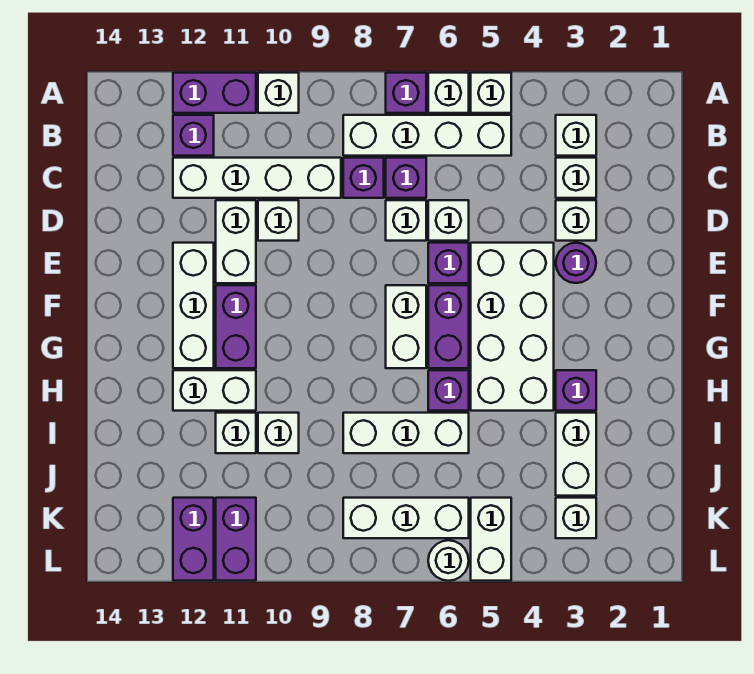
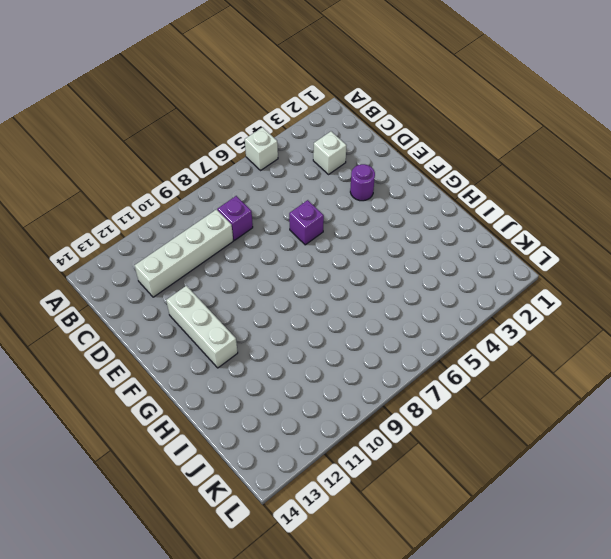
none -> white brick A6 level 1
none -> purple brick A7 level 1
none -> white brick A10 level 1
none -> purple brick A11:A12 level 1

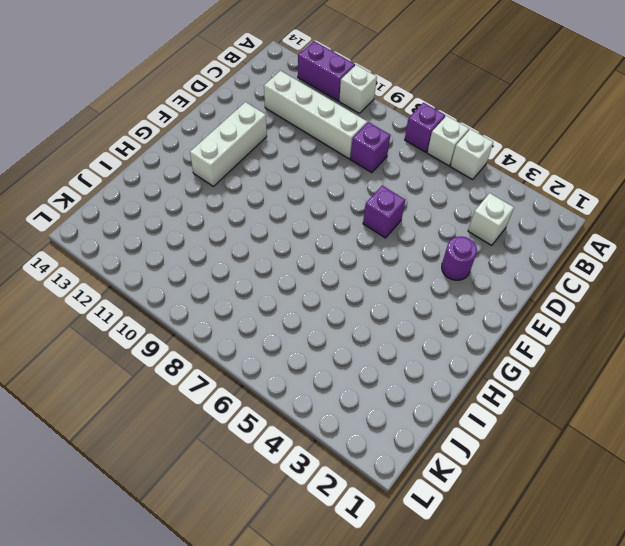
none -> white brick B3 level 1
none -> white brick B5:B8 level 1
none -> purple brick B12 level 1
none -> purple brick C7 level 1

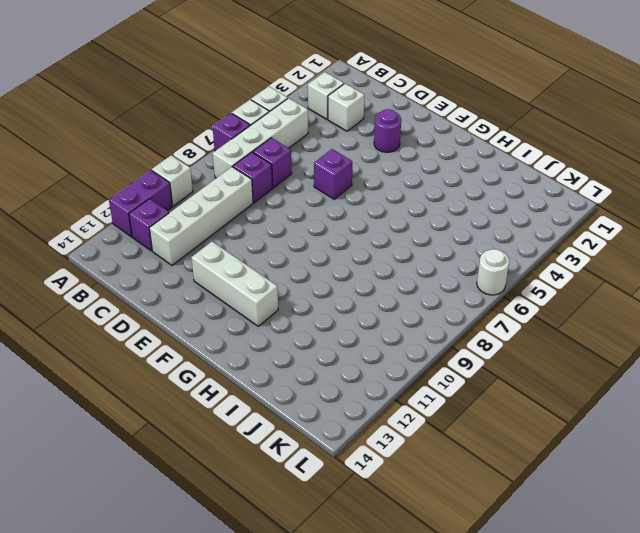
none -> white brick D3 level 1
none -> white brick D6 level 1
none -> white brick D7 level 1
none -> white brick D10 level 1

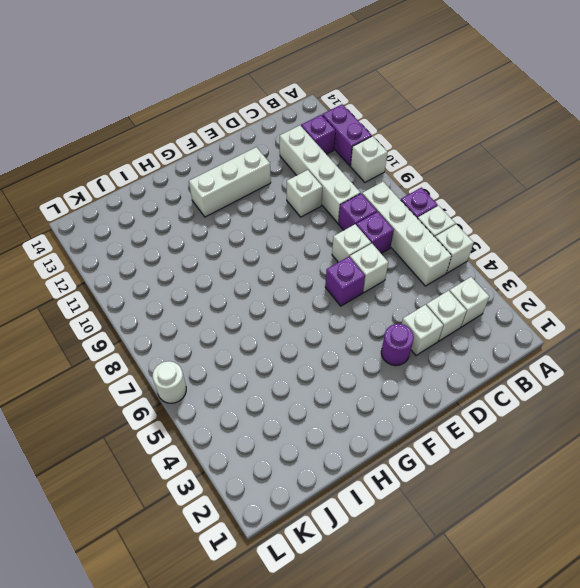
none -> white brick D11:E11 level 1
none -> white brick E4:H5 level 1
none -> purple brick F6:G6 level 1
none -> white brick F7:G7 level 1

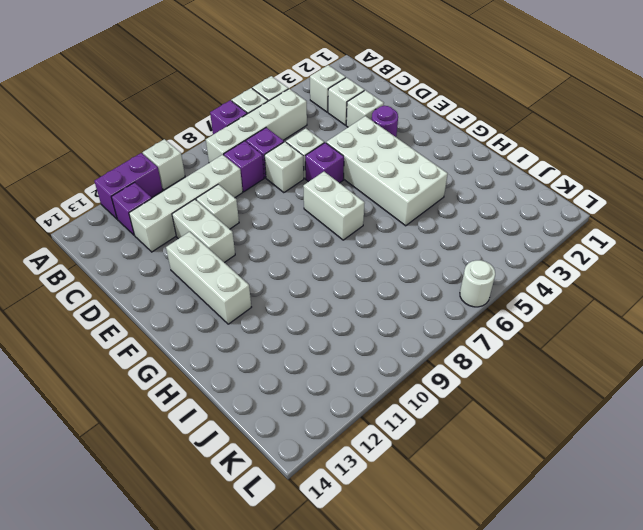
none -> purple brick F6:G6 level 1
none -> purple brick F11:G11 level 1
none -> purple brick H3 level 1
none -> purple brick H6 level 1

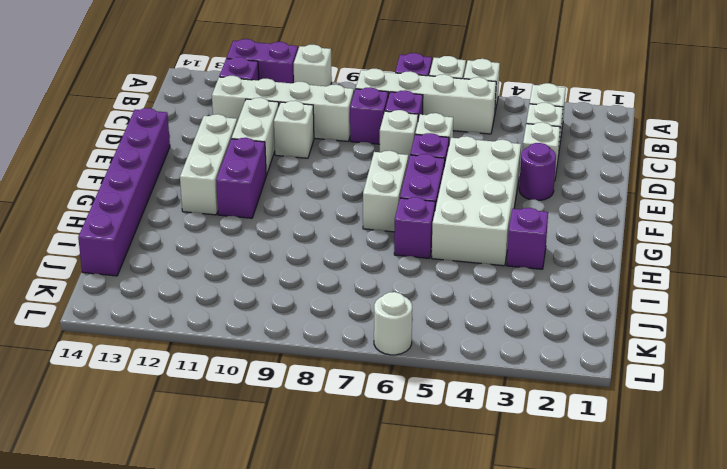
purple brick E14:J14 level 1 -> none
none -> white brick H11:H12 level 1
none -> white brick I3:J3 level 1
none -> white brick I6:I8 level 1
none -> white brick I10 level 1

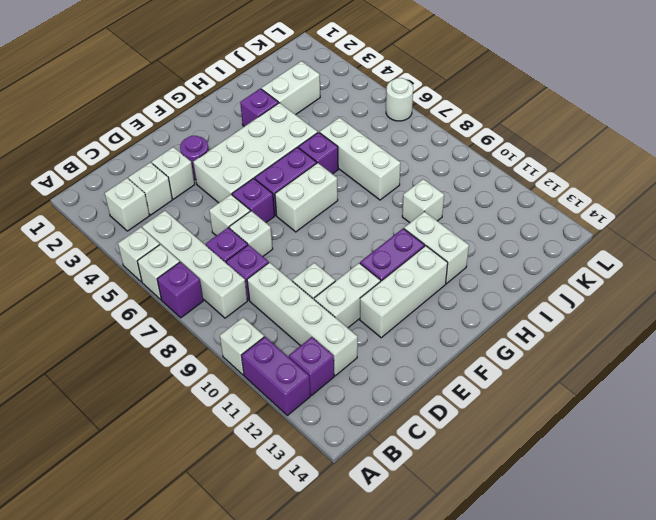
none -> white brick I11 level 1
none -> white brick K3 level 1
none -> white brick K5:L5 level 1
none -> white brick K6:K8 level 1

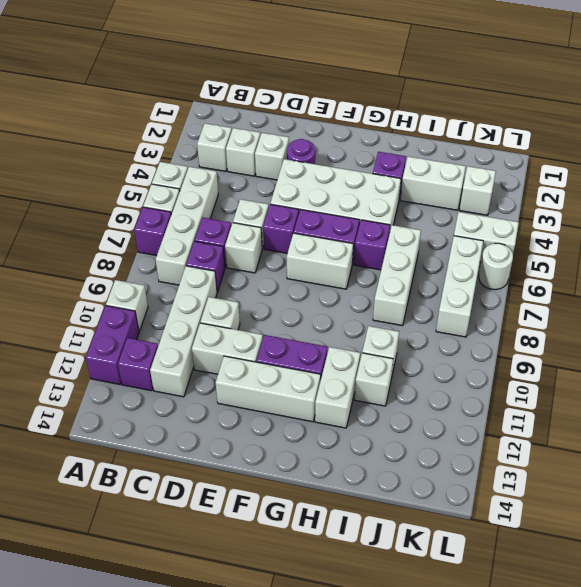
none -> purple brick K11:L11 level 1
none -> purple brick K12:L12 level 1

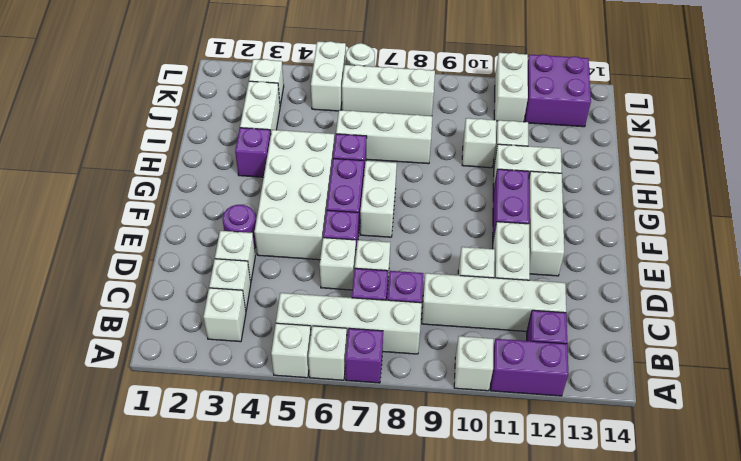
white brick K11:L11 level 1 -> purple brick K11:L11 level 1
purple brick K12:L13 level 1 -> purple brick K12:L12 level 1

